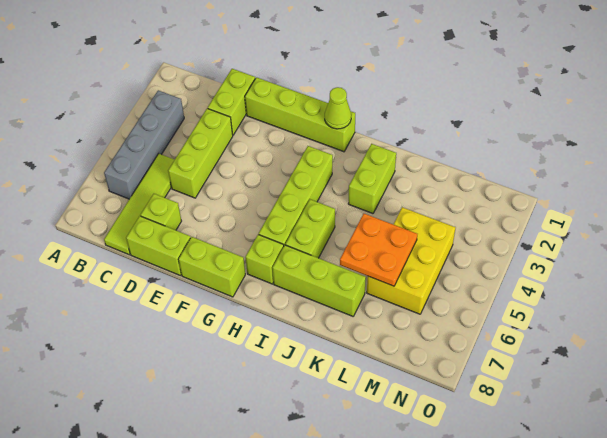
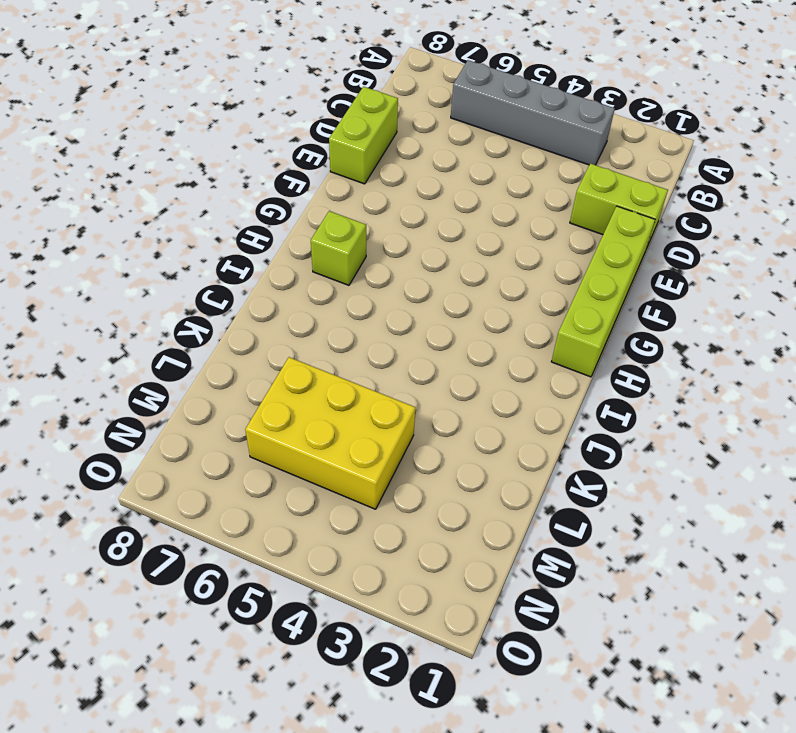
none -> lime tile C5:C8 level 1
none -> lime brick D3:D5 level 1
none -> lime brick D7 level 1

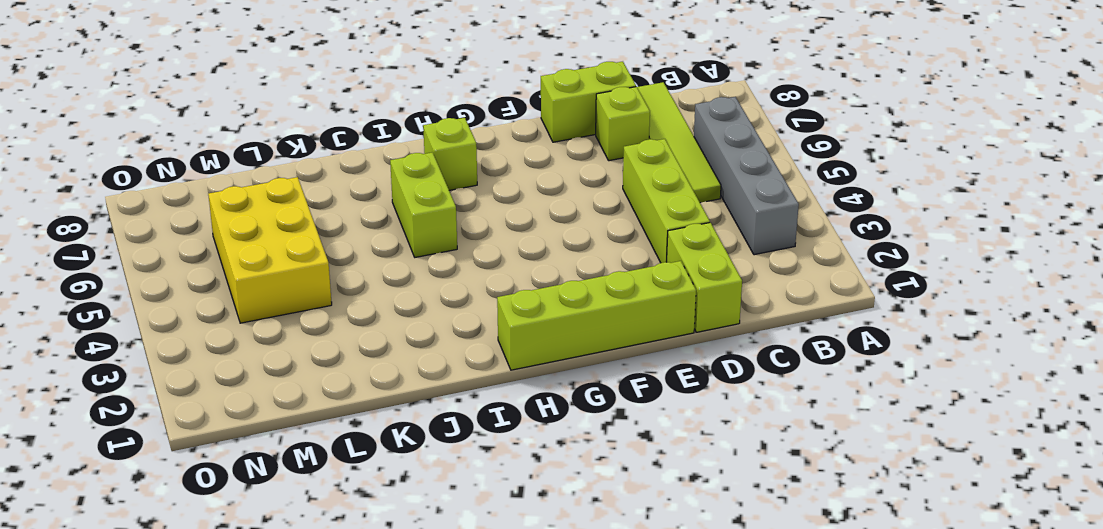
none -> lime brick F8:G8 level 1
none -> lime brick H3:H6 level 1
none -> lime brick I7:K7 level 1

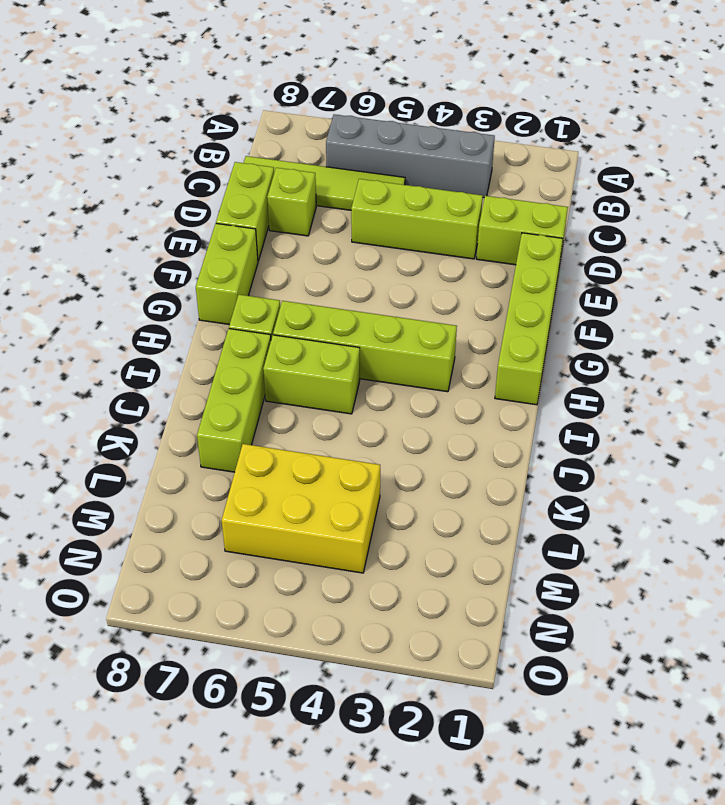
none -> lime brick J2:J3 level 1
none -> lime cone H1 level 2
none -> orange plate K5:L6 level 2

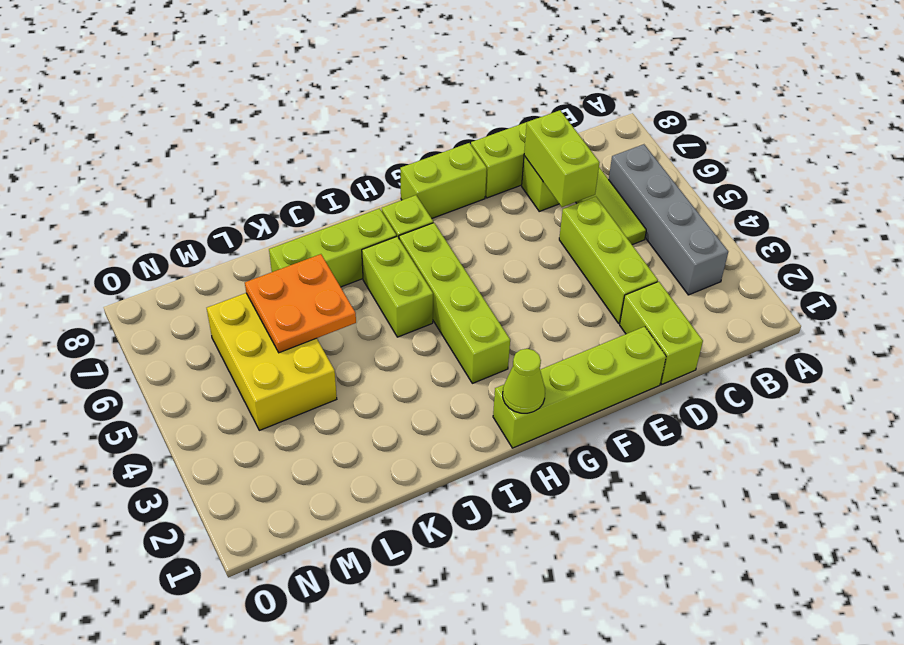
lime brick D6:D7 level 2 -> lime brick J2:J3 level 1

